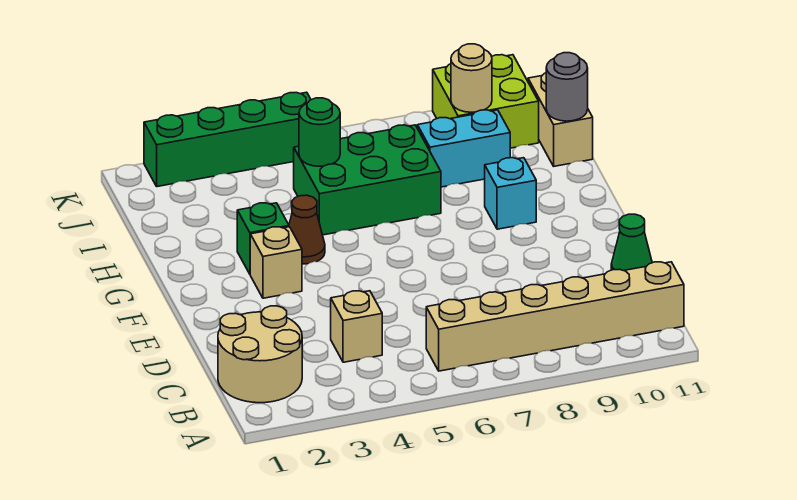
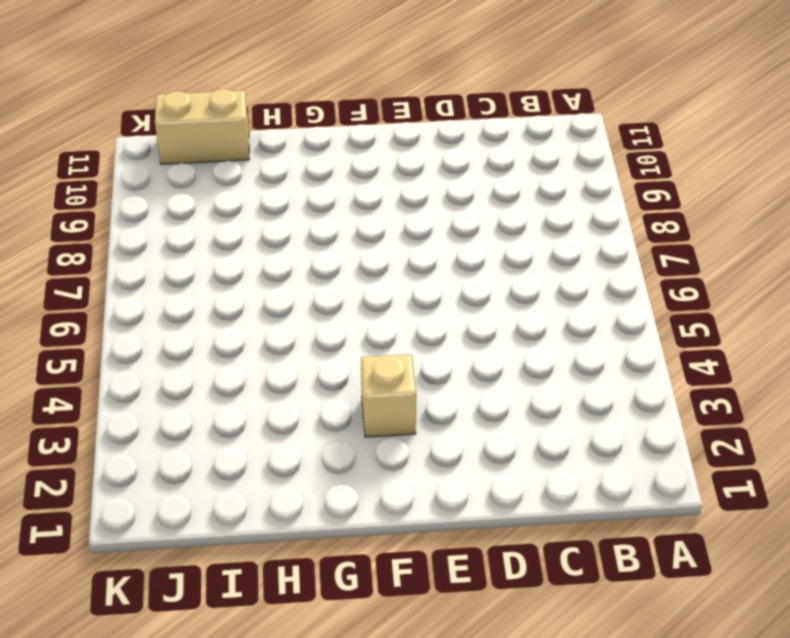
none -> tan round brick B1:C2 level 1
none -> tan brick B6:B11 level 1
none -> tan brick C4 level 1

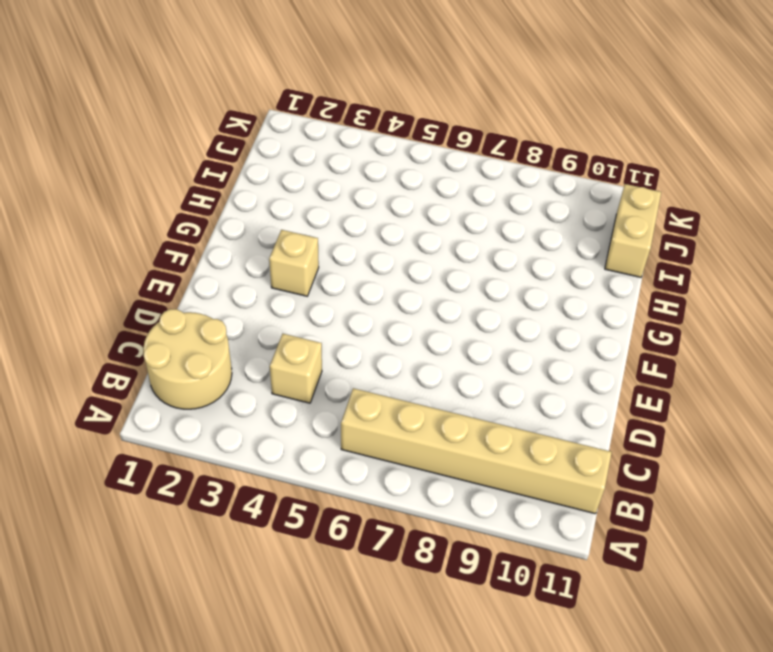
none -> green cone D11 level 1
none -> green brick G3 level 1
none -> brown cone G4 level 1

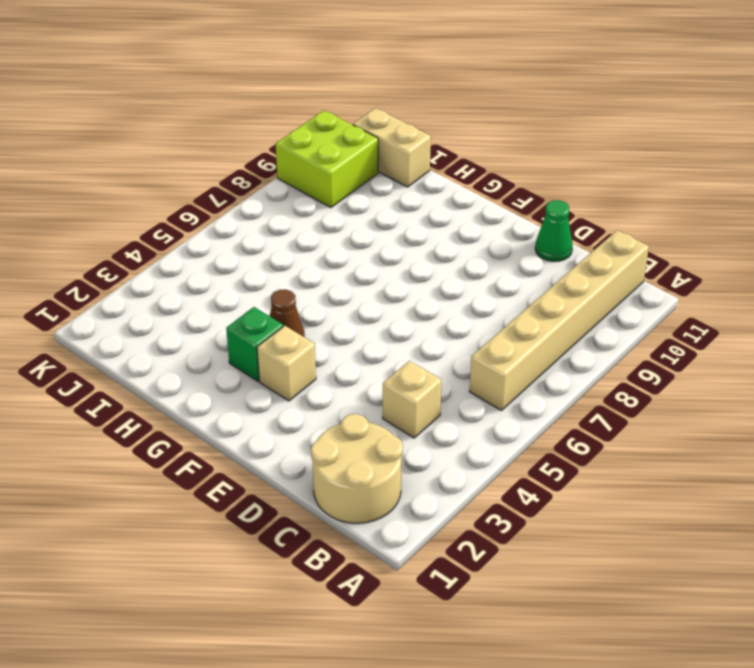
none -> cyan brick G9 level 1
none -> green brick H5:I7 level 1
none -> cyan brick I8:I9 level 1

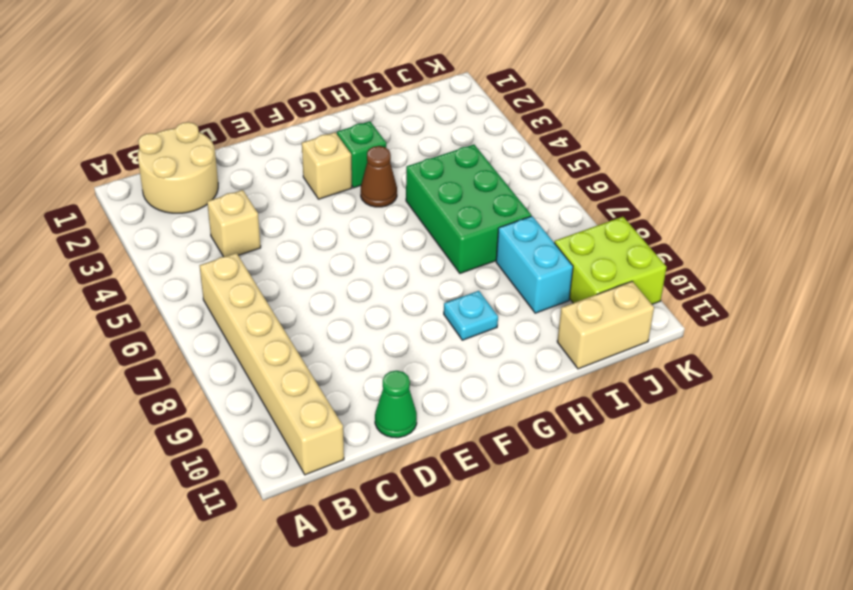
cyan plate G9 level 1 -> cyan brick G9 level 1
none -> green brick K2:K5 level 1
none -> green round brick I5 level 2
none -> grey round brick I11 level 2

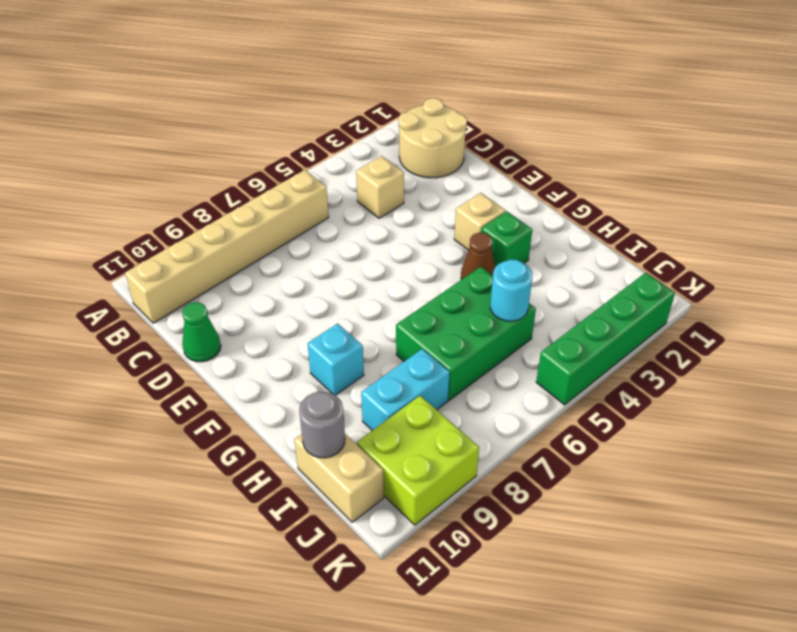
cyan round brick I5 level 2 -> green round brick I5 level 2
none -> tan round brick J9 level 2

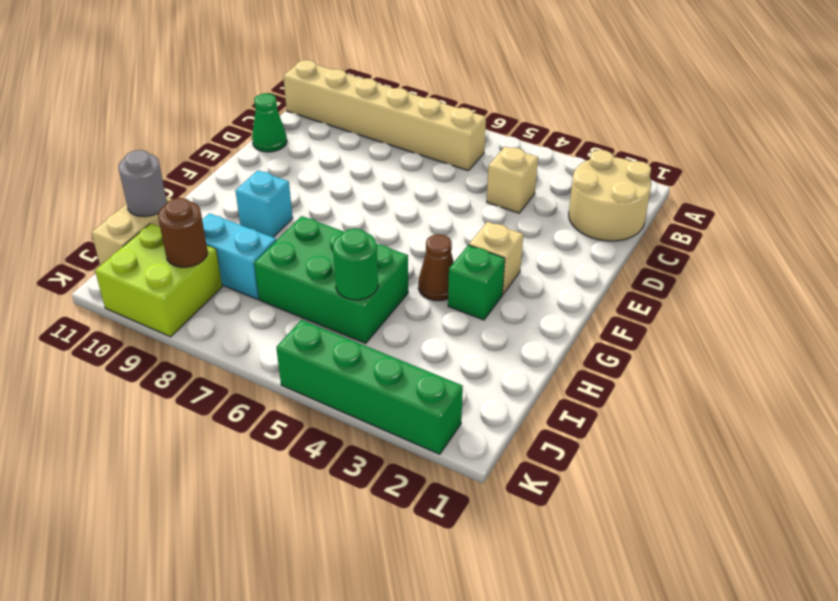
brown round brick J9 level 2 -> tan round brick J9 level 2

